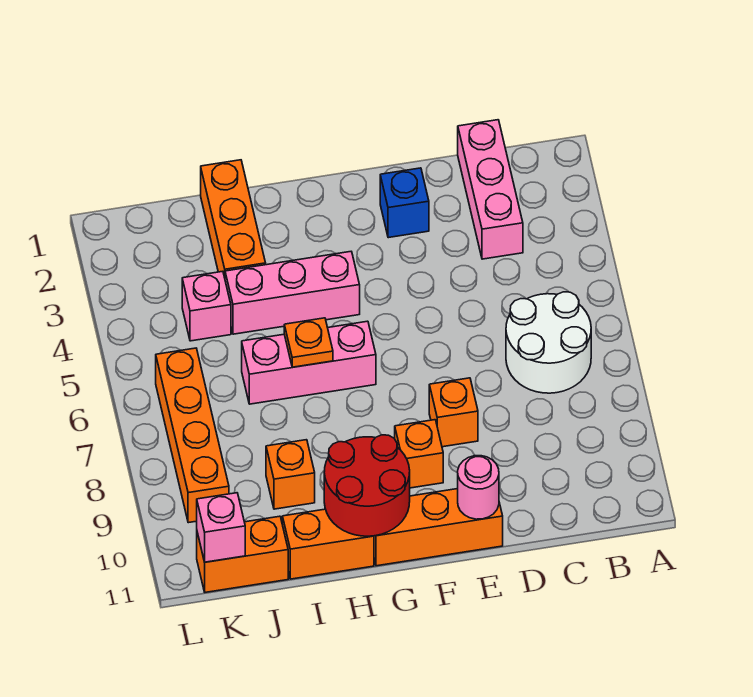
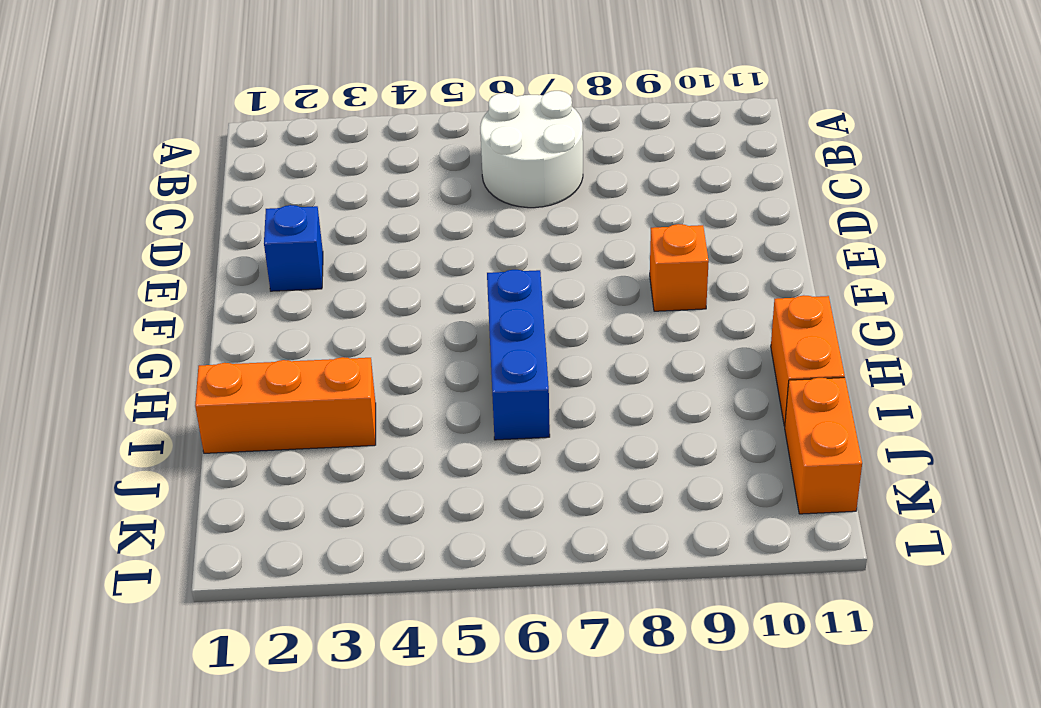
blue brick G6:I6 level 1 -> pink brick G6:I6 level 1
none -> pink brick C1:C3 level 1
none -> orange brick E8 level 1
none -> orange brick E11:G11 level 1

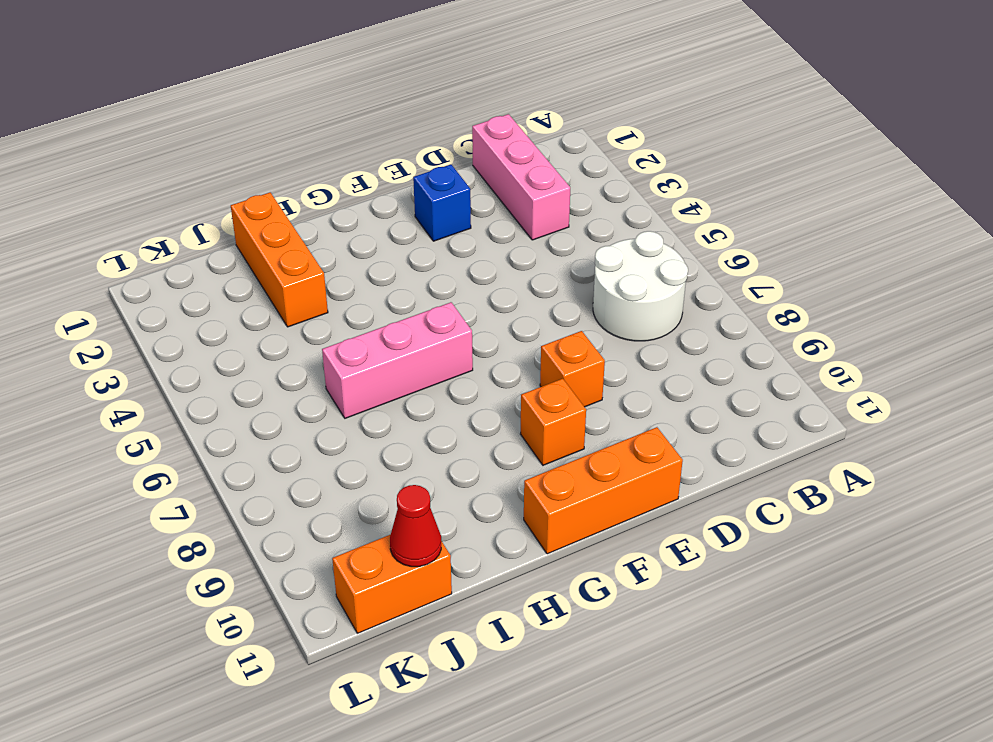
red cone J11 level 2 -> none
none -> pink brick G4:I4 level 1
none -> orange brick H11:I11 level 1
none -> orange brick I9 level 1

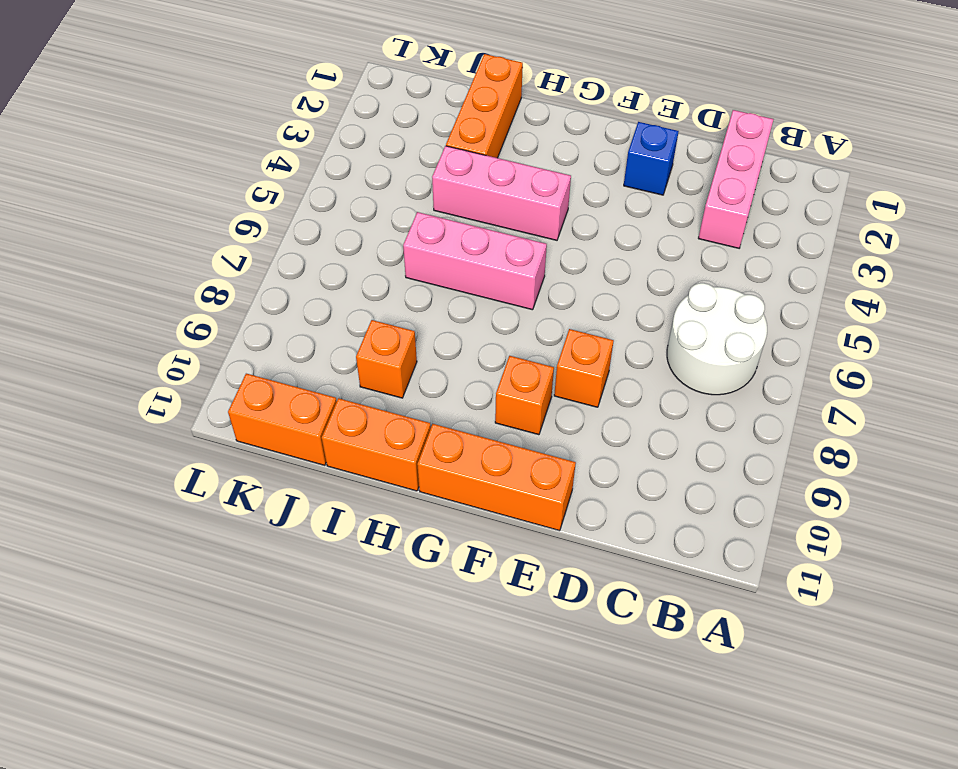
none -> pink brick J4 level 1
none -> orange brick K6:K9 level 1
none -> pink round brick E11 level 2

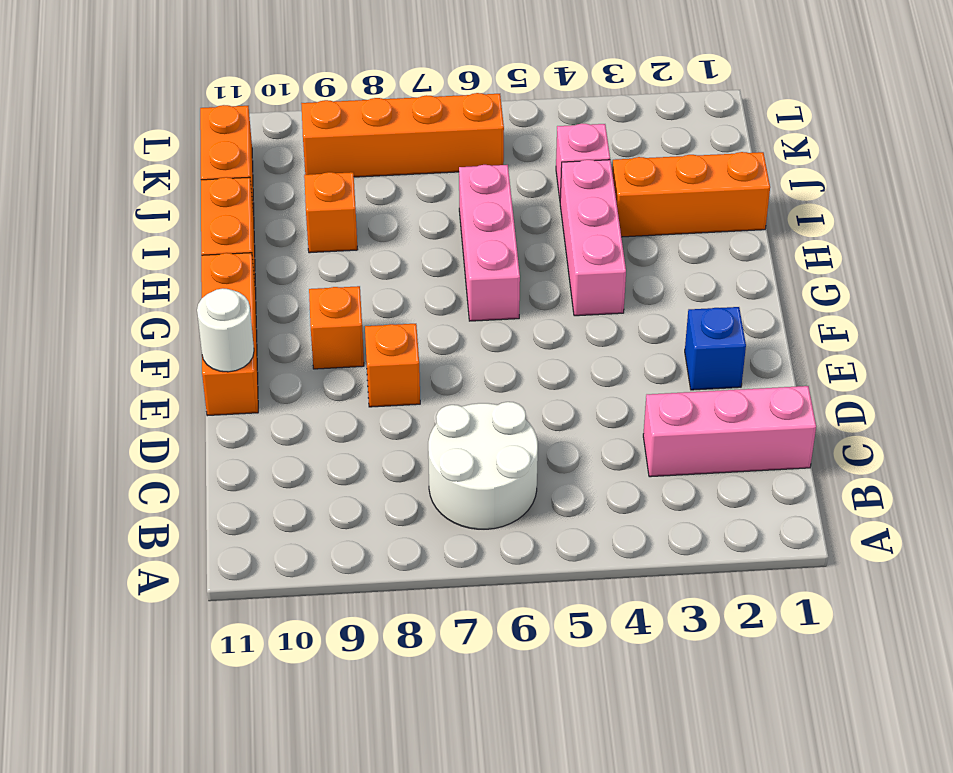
white round brick E11 level 2 -> pink round brick E11 level 2
none -> red round brick G10:H11 level 2
none -> orange plate H6 level 2
none -> pink brick K11 level 2

